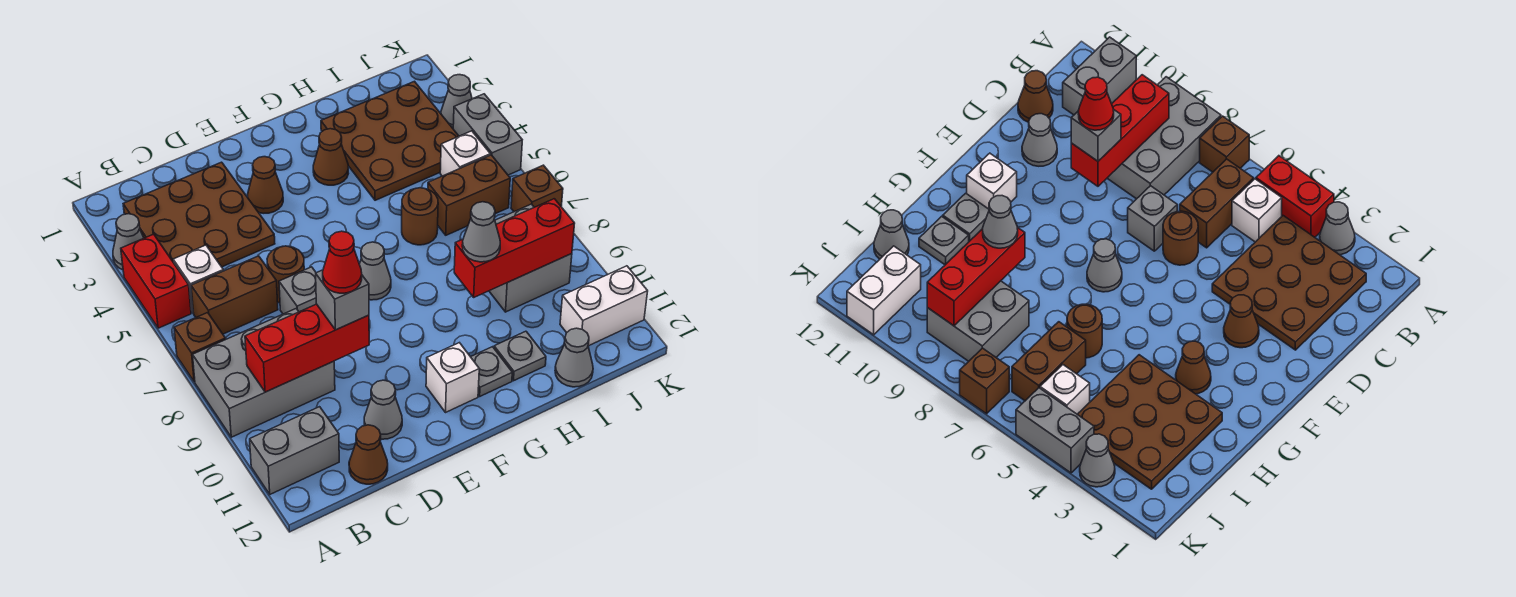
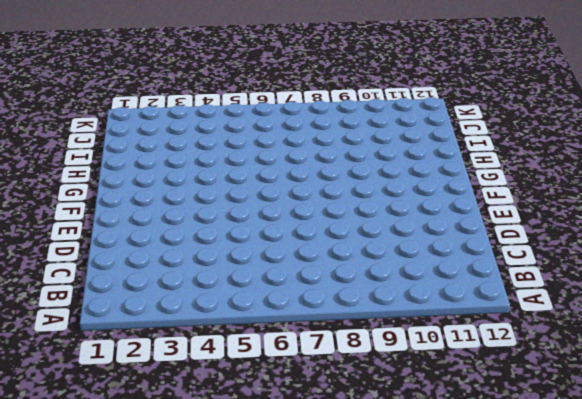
none -> grey cone A3 level 1
none -> red brick A4:A5 level 1
none -> brown brick A7 level 1
none -> grey brick A8:C9 level 1

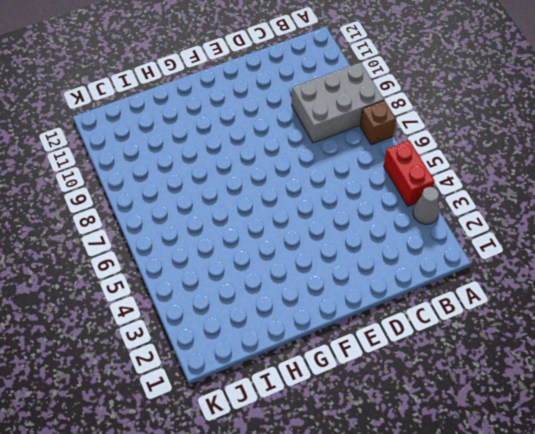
none -> grey brick A11:B11 level 1
none -> brown plate B2:D4 level 1
none -> white brick B5 level 1
none -> brown brick B6:C6 level 1

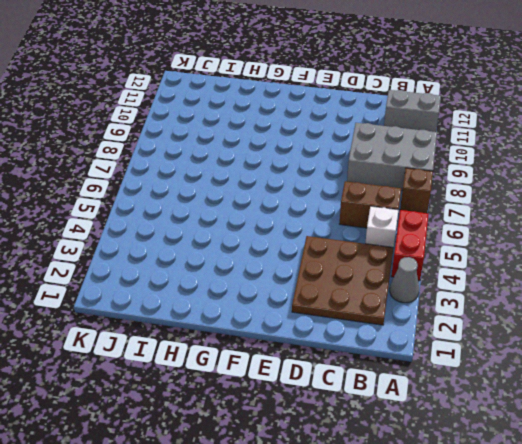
none -> brown cone C12 level 1
none -> brown round brick D6 level 1
none -> grey brick D7 level 1
none -> grey cone D11 level 1

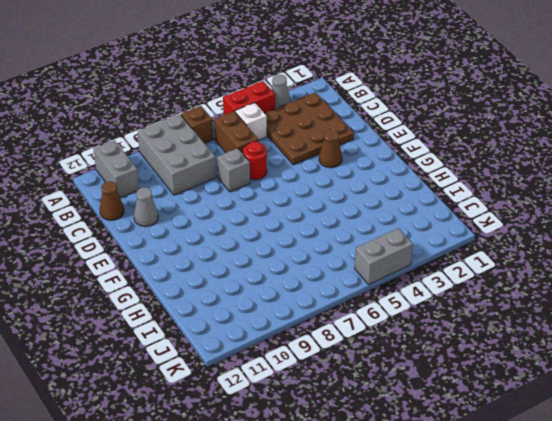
red round brick D6 level 1 -> brown round brick D6 level 1
none -> grey cone F7 level 1
none -> white brick F11 level 1
none -> brown cone G3 level 1
none -> grey plate G11 level 1

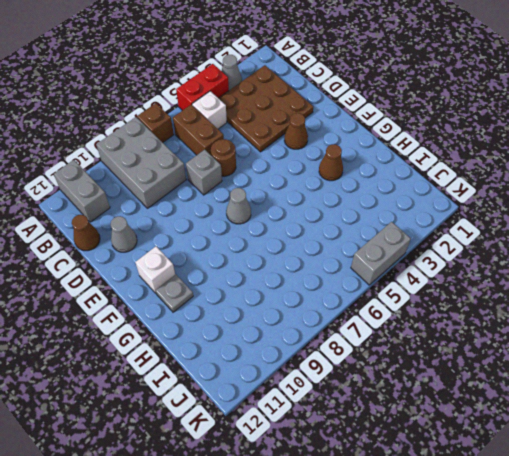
none -> brown plate H2:J4 level 1
none -> brown round brick H6 level 1
none -> grey plate H11 level 1
none -> brown brick I6:J6 level 1

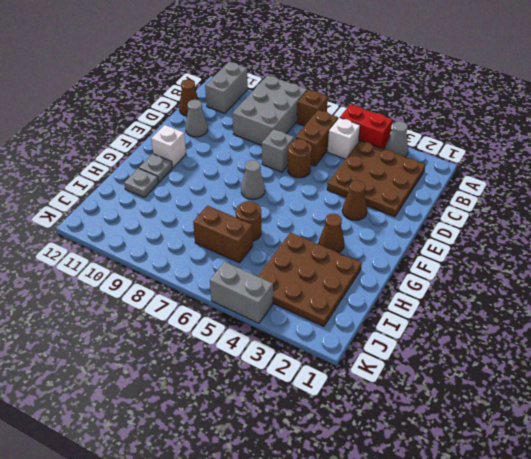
brown brick I6:I7 level 1 -> brown brick I6:J6 level 1
none -> grey brick I8:J9 level 1
none -> grey cone I12 level 1
none -> white brick J5 level 1
none -> white brick J11:K11 level 1

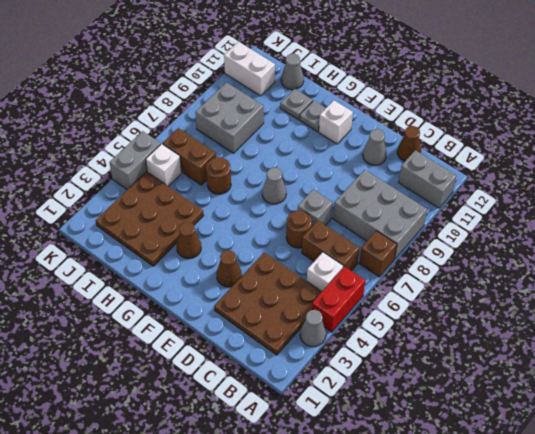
none -> grey cone K3 level 1
none -> brown brick K7 level 1
none -> red brick B9:D9 level 2
none -> red brick H9:J9 level 2

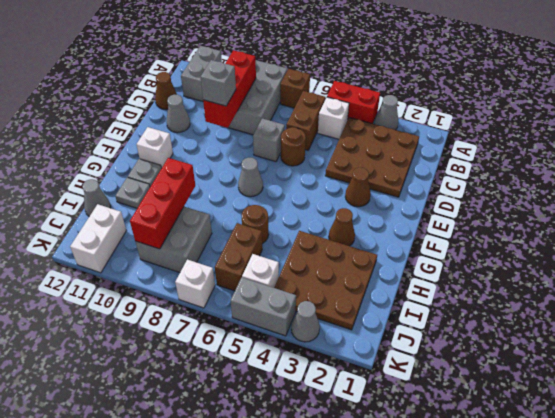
white brick K7 level 1 -> brown brick K7 level 1
none -> grey cone H9 level 3
none -> red cone D9 level 4

